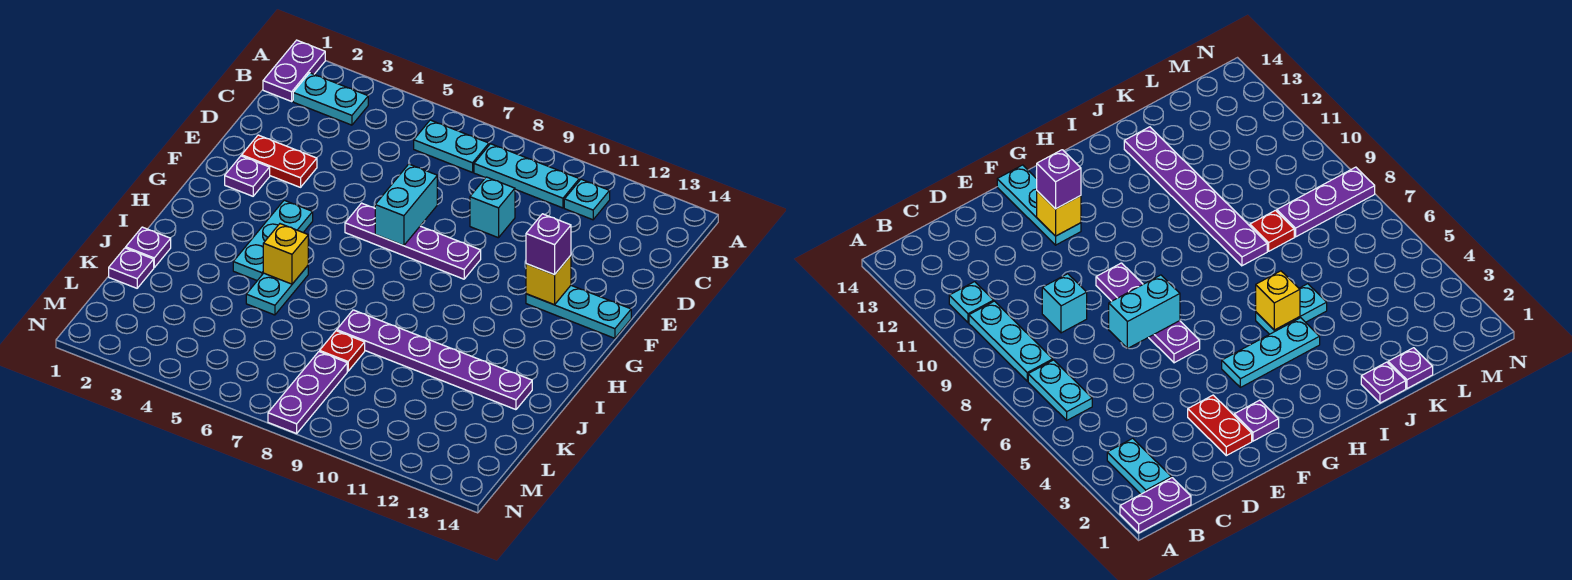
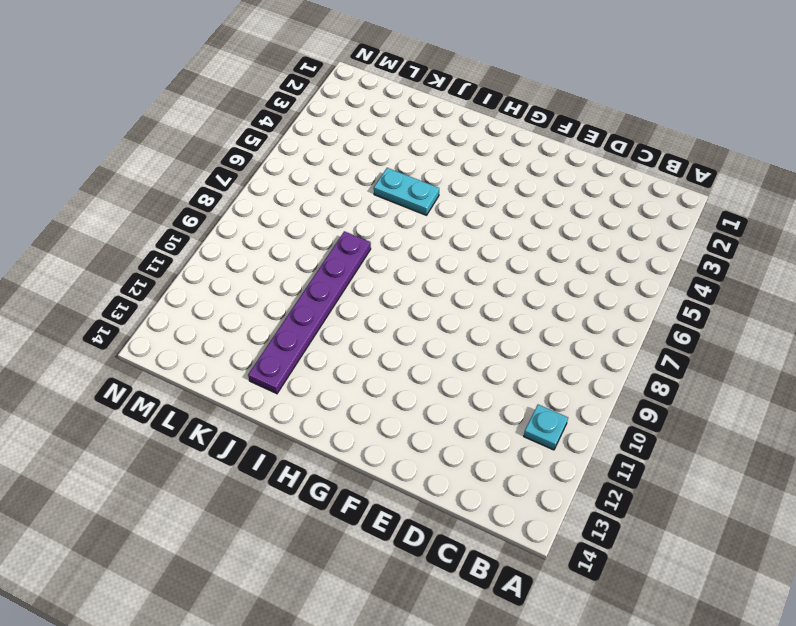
none -> purple plate A1:B1 level 1
none -> cyan plate B2:B3 level 1
none -> cyan plate B6:B7 level 1

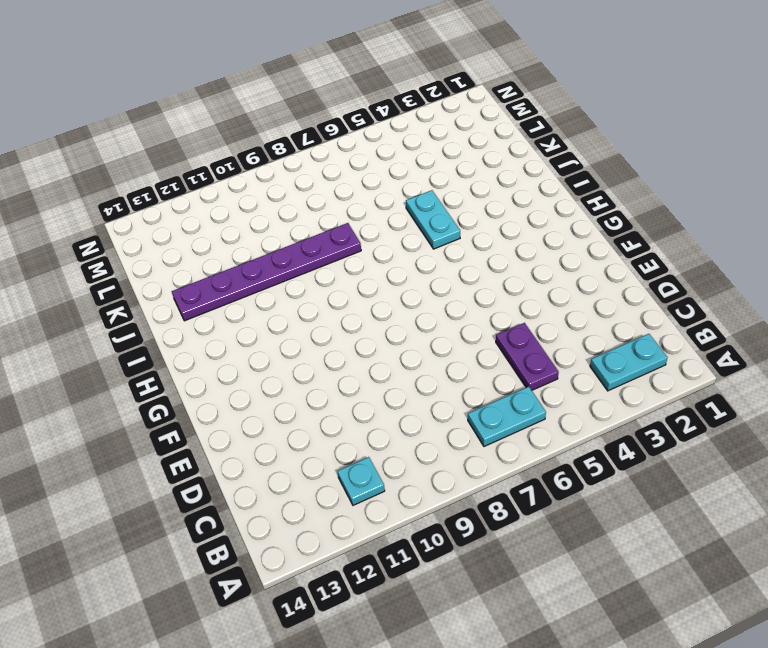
purple plate C5:D5 level 1 -> purple plate A1:B1 level 1
none -> cyan plate B8:B10 level 1
none -> cyan brick D9 level 1
none -> red plate E2:E3 level 1

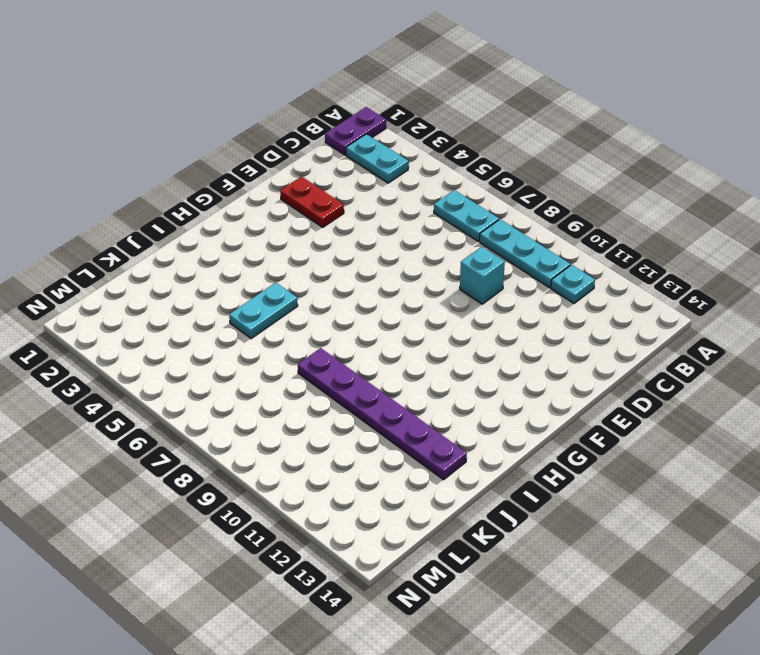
none -> purple plate F2 level 1
none -> purple plate F6:F9 level 1
none -> cyan plate F12:F14 level 1

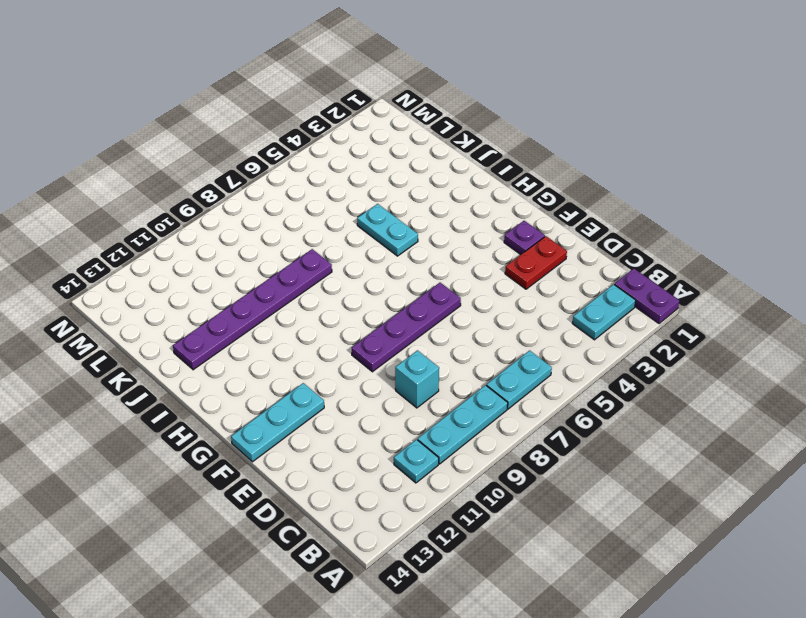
none -> cyan plate G4:I4 level 1
none -> purple plate J1 level 1
none -> purple plate K1 level 1

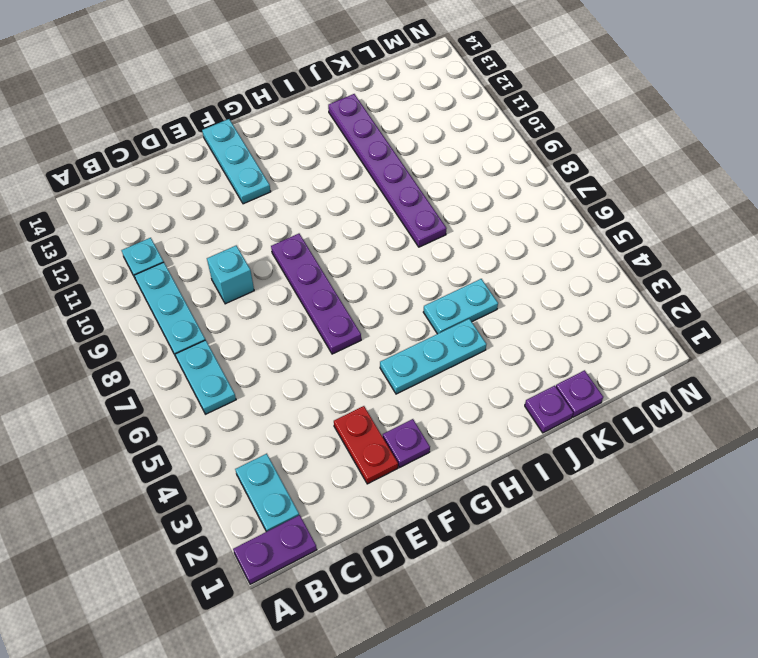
none -> red plate K8 level 1
none -> purple plate L8:N8 level 1
none -> cyan brick E7:F7 level 2

